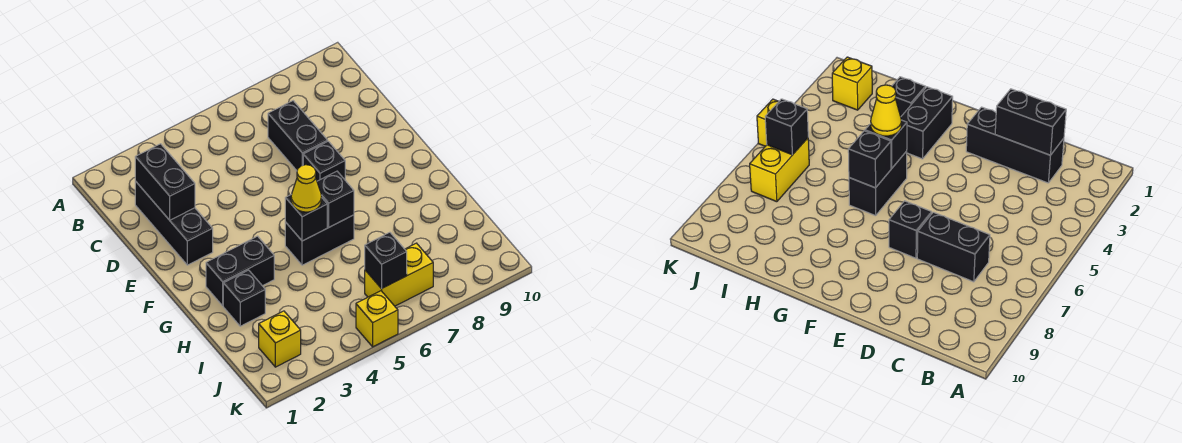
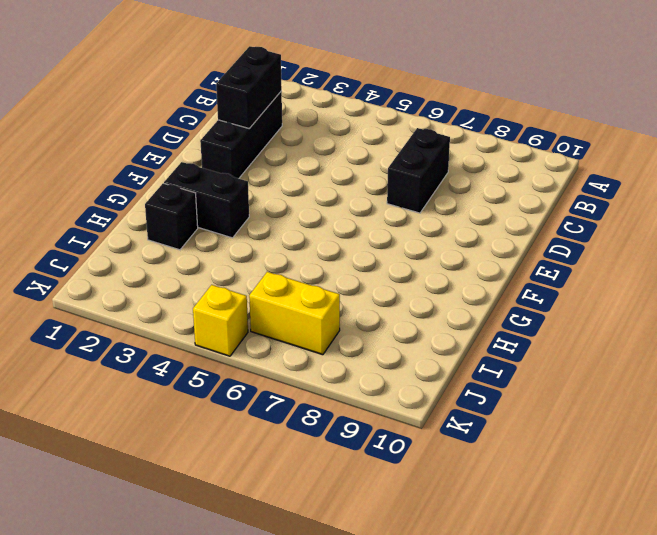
none -> black brick E7 level 1
none -> black brick G5:G6 level 1
none -> yellow brick J2 level 1

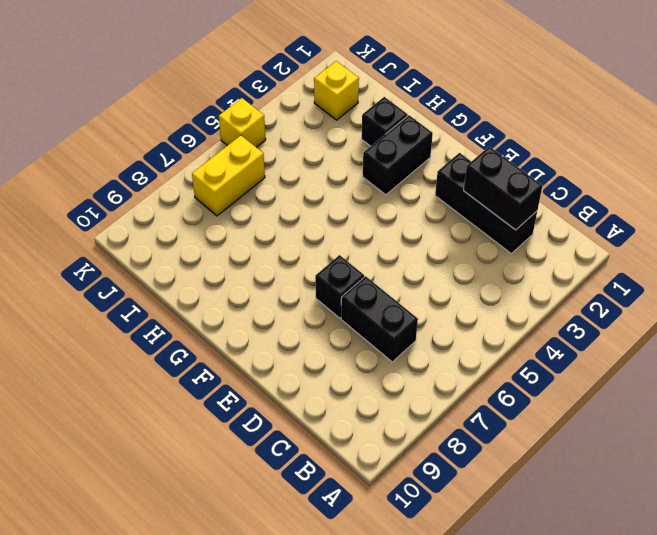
none -> black brick G5:G6 level 1
none -> black brick G5 level 2
none -> black brick G6 level 2

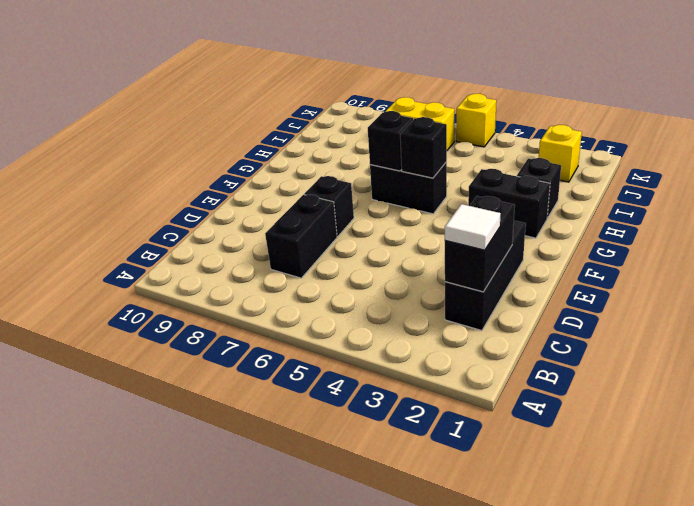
white tile C2 level 3 -> none
none -> black brick J6 level 2
none -> yellow cone G5 level 3

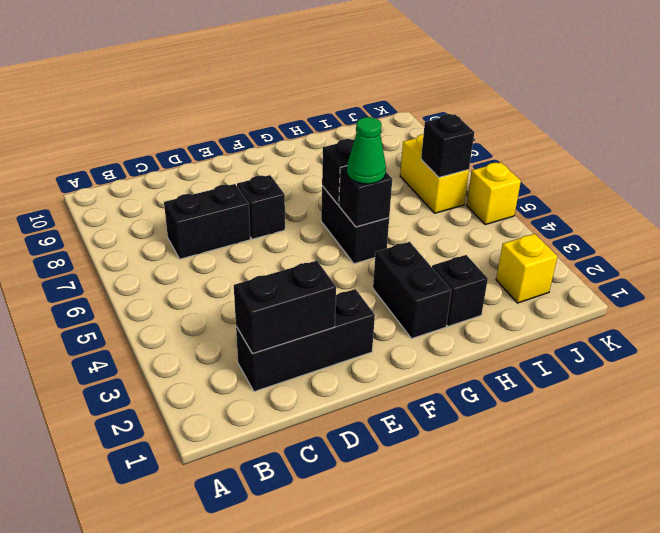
green cone G5 level 3 -> yellow cone G5 level 3

